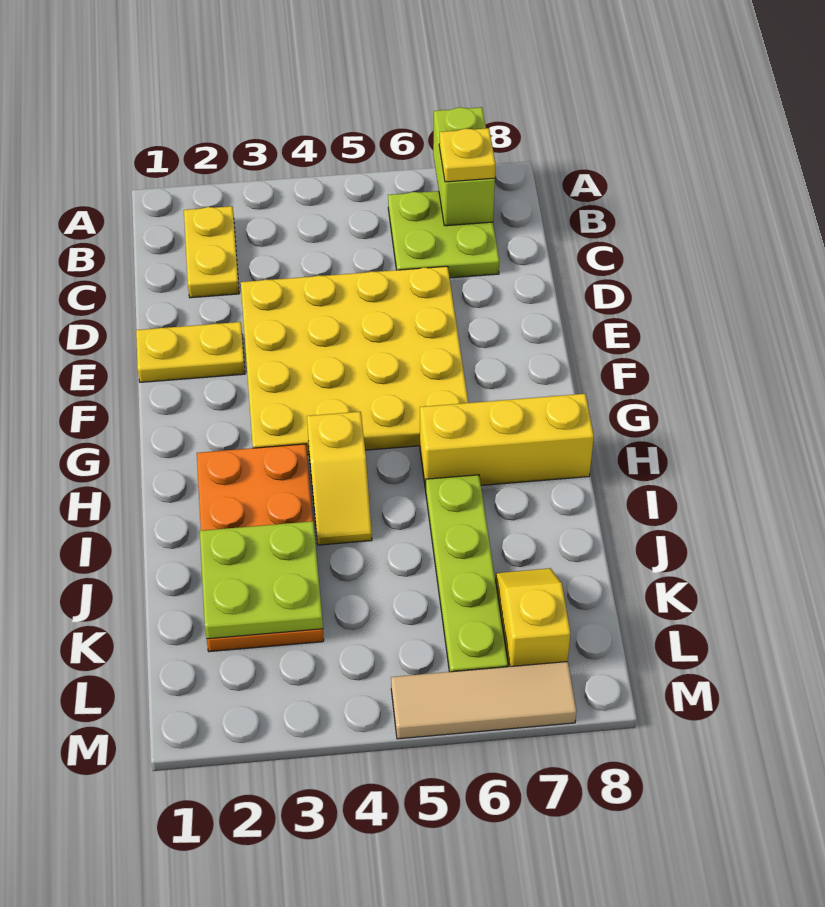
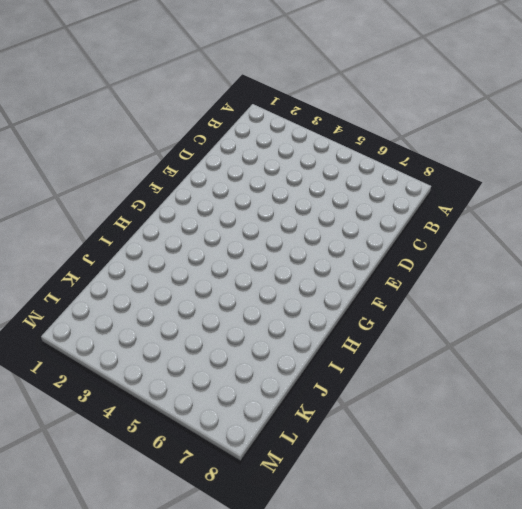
none -> yellow plate B2:C2 level 1
none -> lime plate B6:C7 level 1
none -> yellow plate D3:G6 level 1

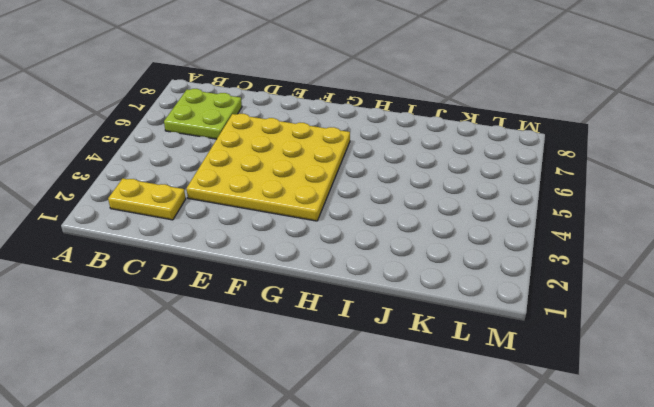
none -> yellow plate E1:E2 level 1
none -> orange plate H2:K3 level 1
none -> yellow slope H4:I4 level 1 top H

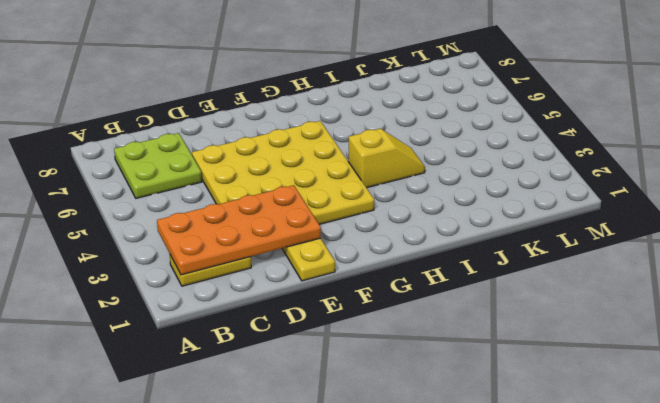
orange plate B2:E3 level 2 -> orange plate H2:K3 level 1
none -> yellow brick H6:H8 level 1
none -> lime plate I6:L6 level 1
none -> yellow slope K7:L7 level 1 top L

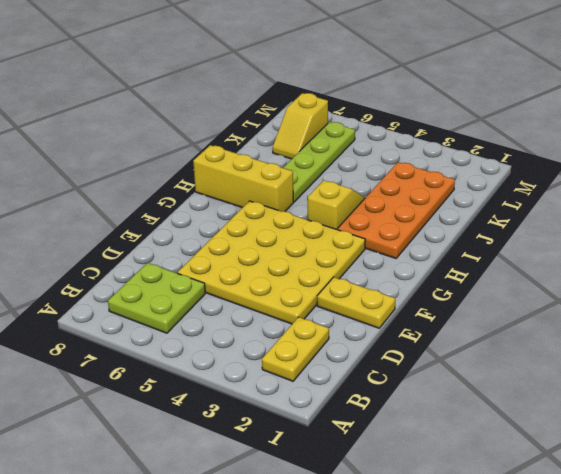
none -> tan tile M5:M7 level 1
none -> lime brick A7:B7 level 2
none -> lime plate J2:K3 level 2

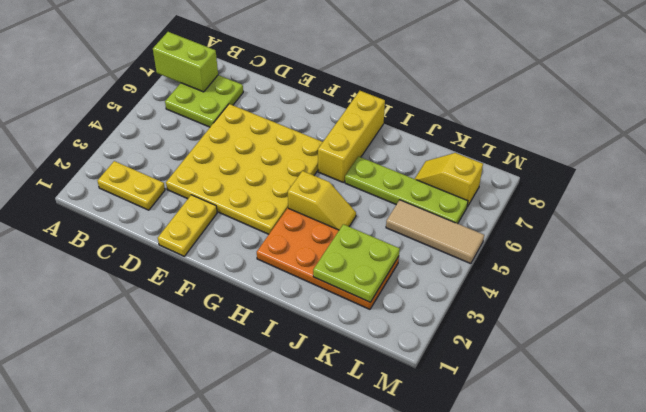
tan tile K5:M5 level 1 -> tan tile M5:M7 level 1
none -> yellow plate B7 level 3

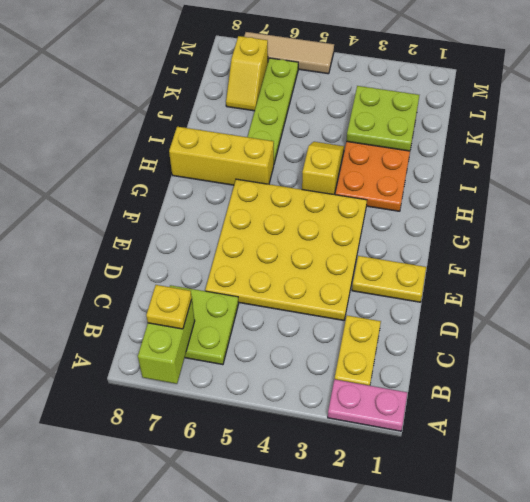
pink plate A1:A2 level 1 -> none

